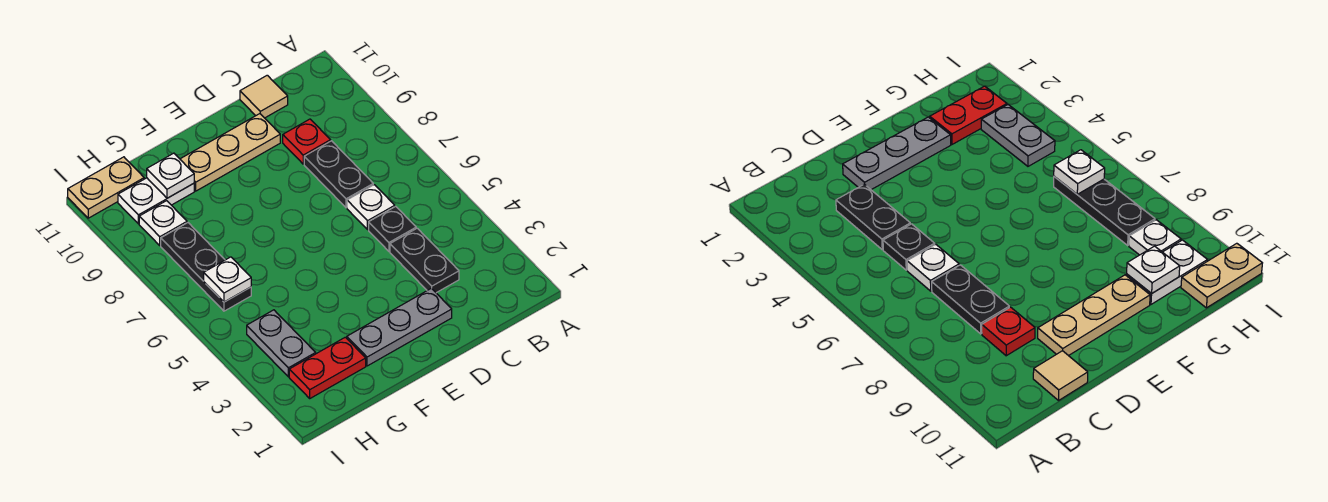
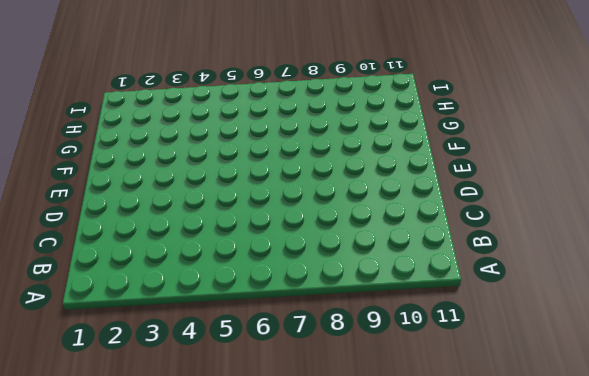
none -> black plate C3:C4 level 1
none -> black plate C5 level 1
none -> white plate C6 level 1

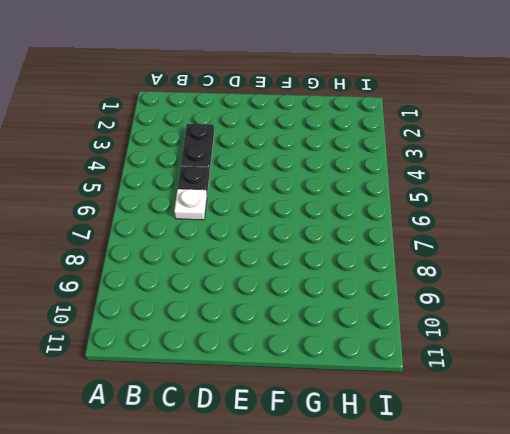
none -> black plate C7:C8 level 1
none -> red plate C9 level 1
none -> tan tile C11 level 1

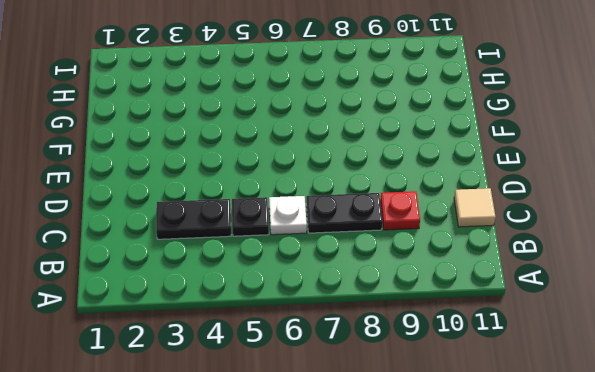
none -> grey plate D2:F2 level 1
none -> tan plate D10:F10 level 1
none -> red plate G2:H2 level 1

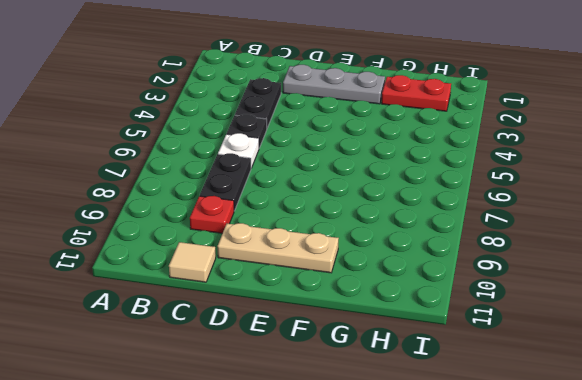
none -> white plate G10:H10 level 1
none -> grey plate H3:H4 level 1
none -> black plate H6:H8 level 1

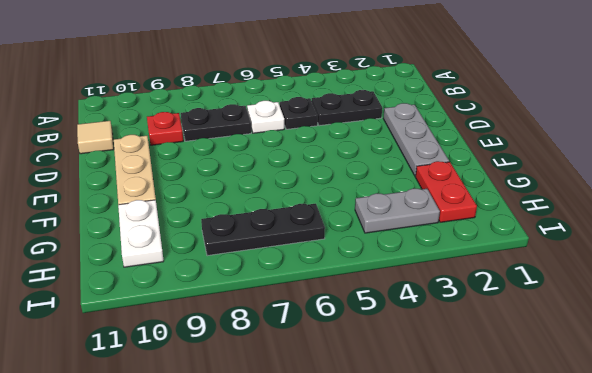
none -> white plate H9 level 1
none -> tan plate H11:I11 level 1
none -> white plate G10 level 2

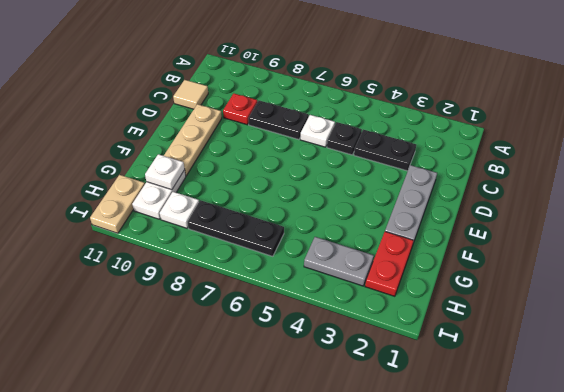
none -> white plate H6 level 2

